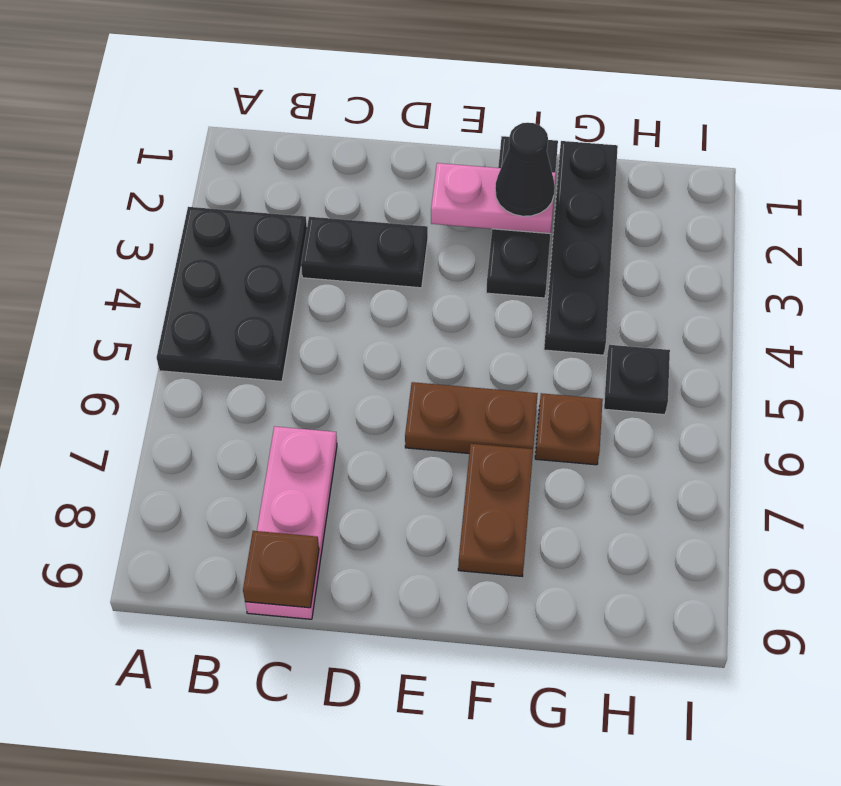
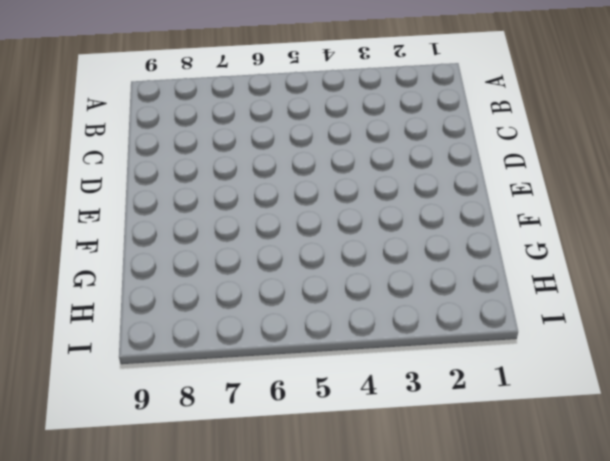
none -> black plate A3:B5 level 1
none -> black plate C3:D3 level 1
none -> pink plate C7:C9 level 1

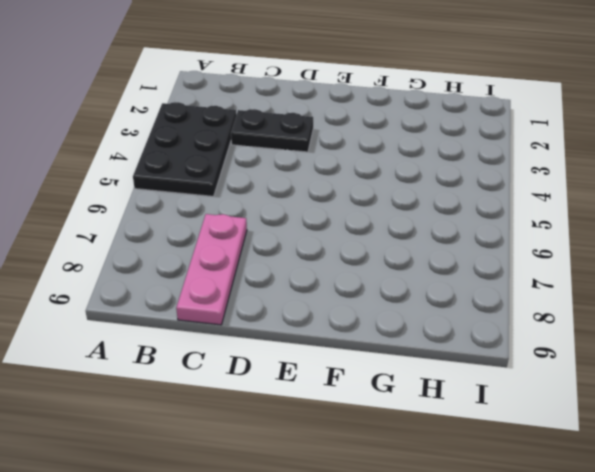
none -> brown plate E6:F6 level 1
none -> black plate F1:F3 level 1
none -> brown plate F7:F8 level 1

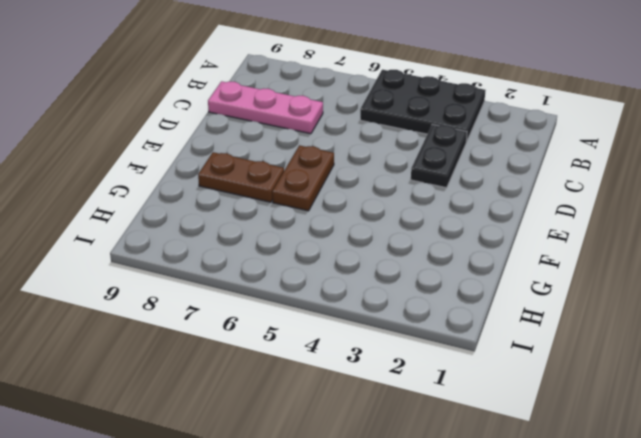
none -> black plate F1:F3 level 1
none -> black plate G1:G4 level 1
none -> brown plate G6 level 1

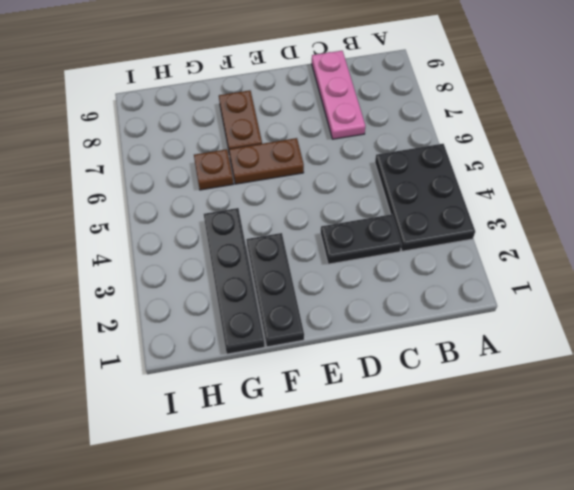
none -> black plate H5 level 1
none -> brown plate C9 level 2
none -> pink plate E2:F2 level 2

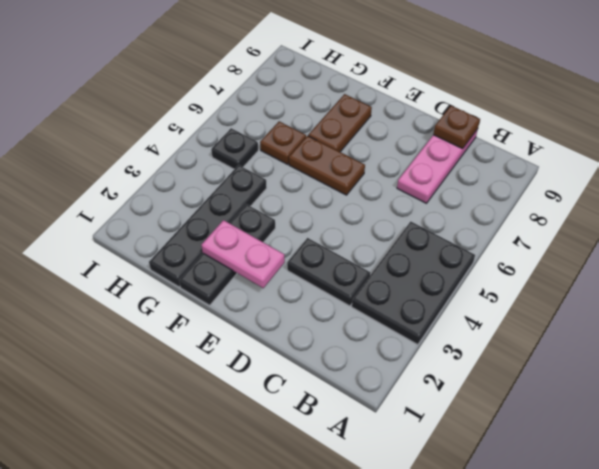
none -> black cone F2 level 3

